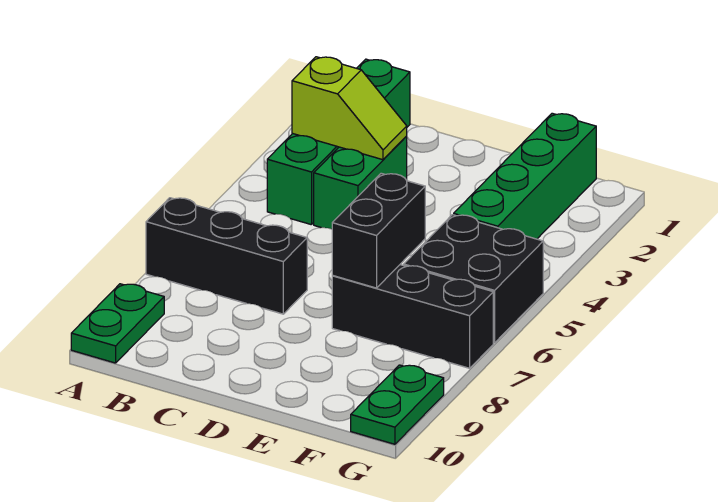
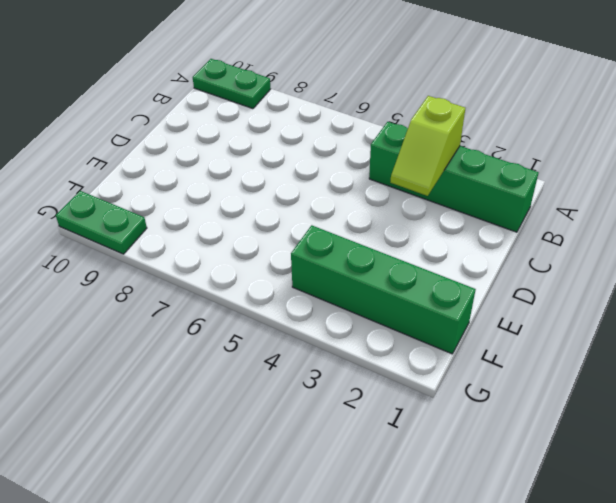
none -> black brick A7:C7 level 1
none -> green brick C3:C4 level 1

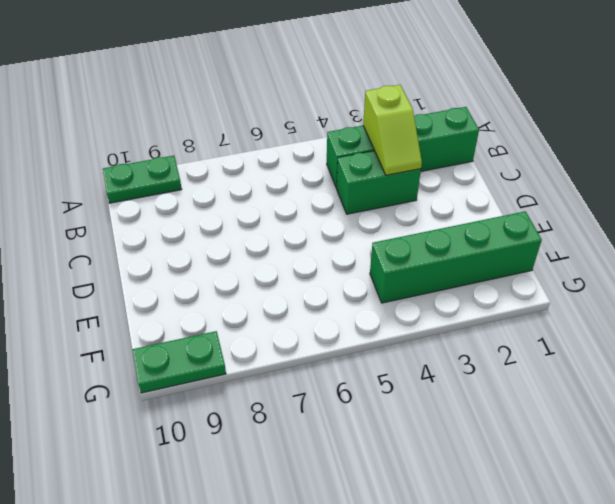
none -> black brick A7:C7 level 1
none -> black brick E7:G7 level 1

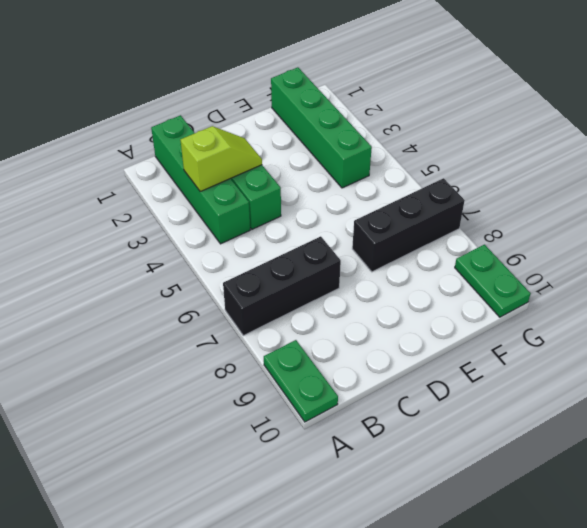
none -> black brick F5:G6 level 1
none -> black brick E6:E7 level 2

